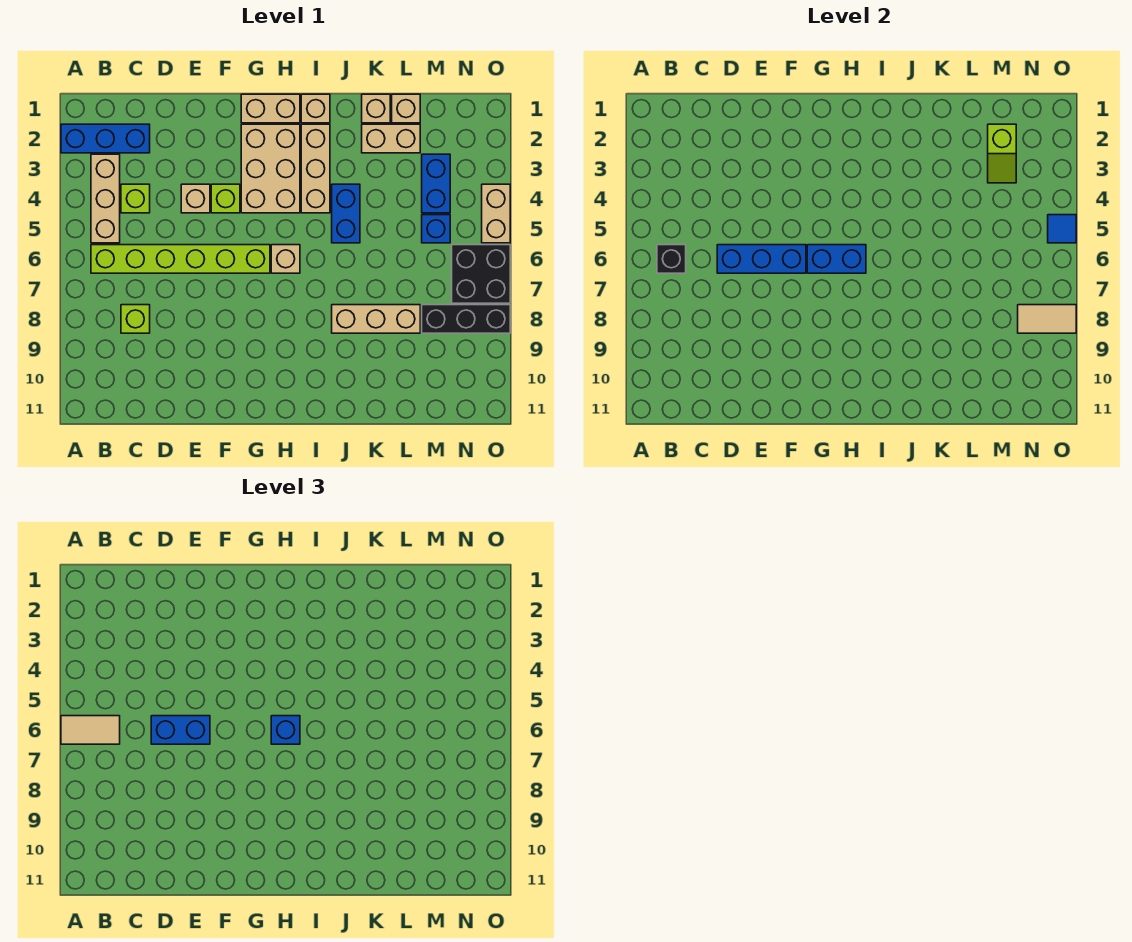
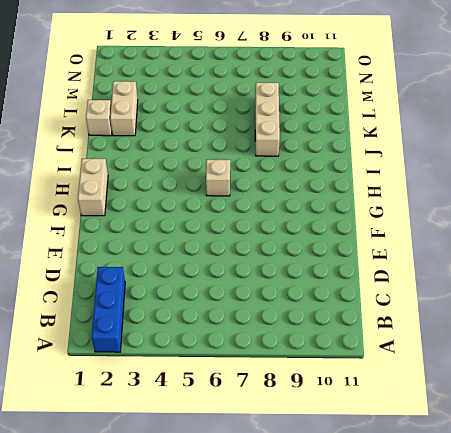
none -> tan brick B3:B5 level 1
none -> lime brick B6:G6 level 1
none -> lime brick C4 level 1
none -> lime brick C8 level 1

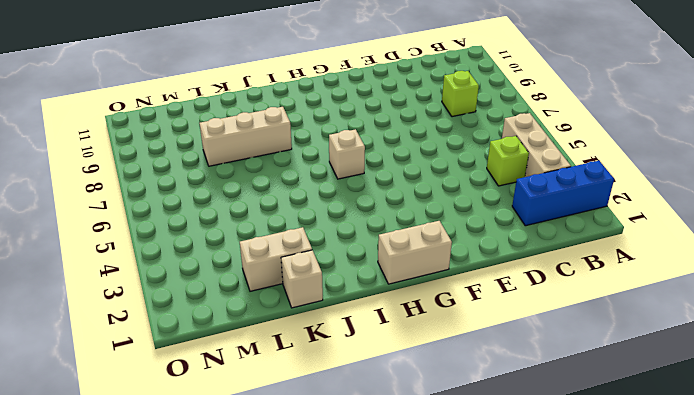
none -> lime brick B6:G6 level 1
none -> tan brick E4 level 1
none -> lime brick F4 level 1
none -> tan brick G2:H4 level 1

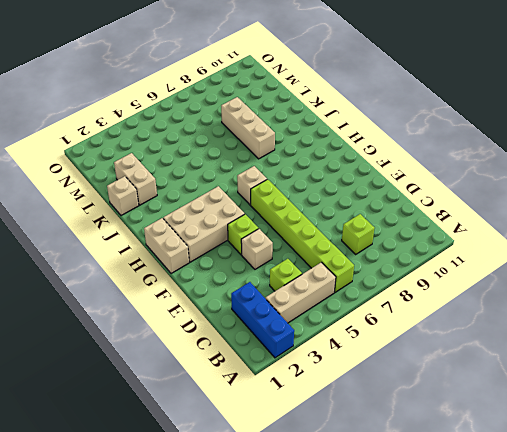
none -> tan brick I1 level 1
none -> tan brick I2:I4 level 1
none -> blue brick J4:J5 level 1
none -> tan brick L1 level 1

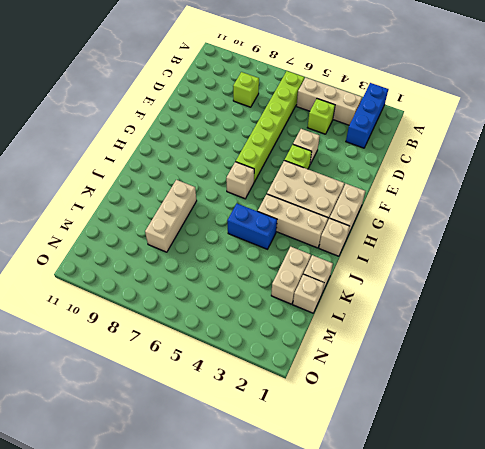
none -> blue brick M3:M4 level 1
none -> blue brick M5 level 1
none -> black brick M8:O8 level 1
none -> black brick N6:O7 level 1

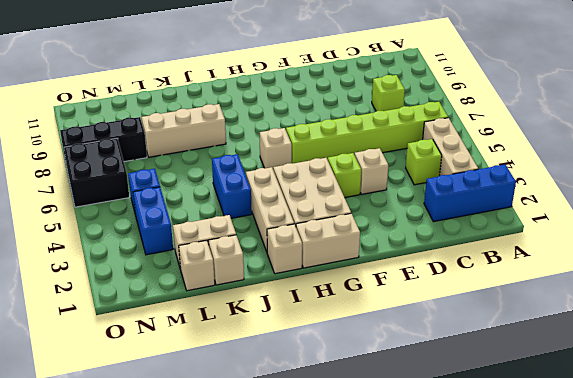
none -> tan brick O4:O5 level 1
none -> black brick B6 level 2
none -> blue brick D6:F6 level 2
none -> blue brick G6:H6 level 2

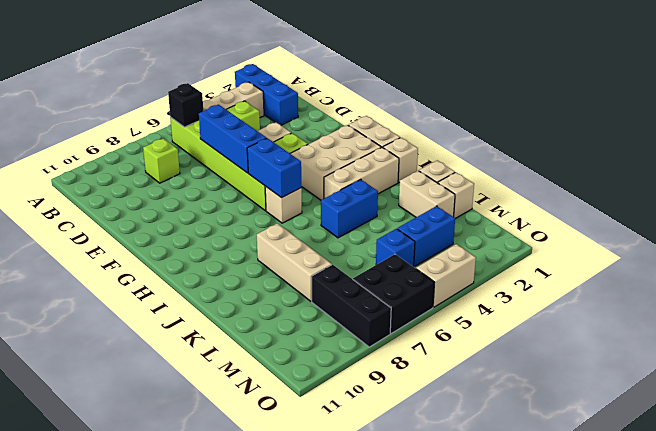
none -> lime slope M2:M3 level 2 top 2
none -> tan tile N8:O8 level 2
none -> blue tile O5 level 2
none -> tan tile A6:B6 level 3

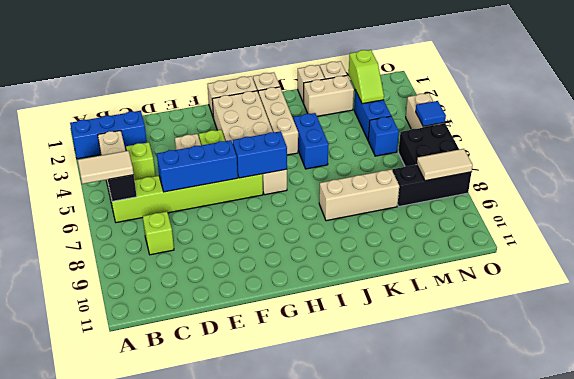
none -> blue brick D6:E6 level 3
none -> blue brick H6 level 3

